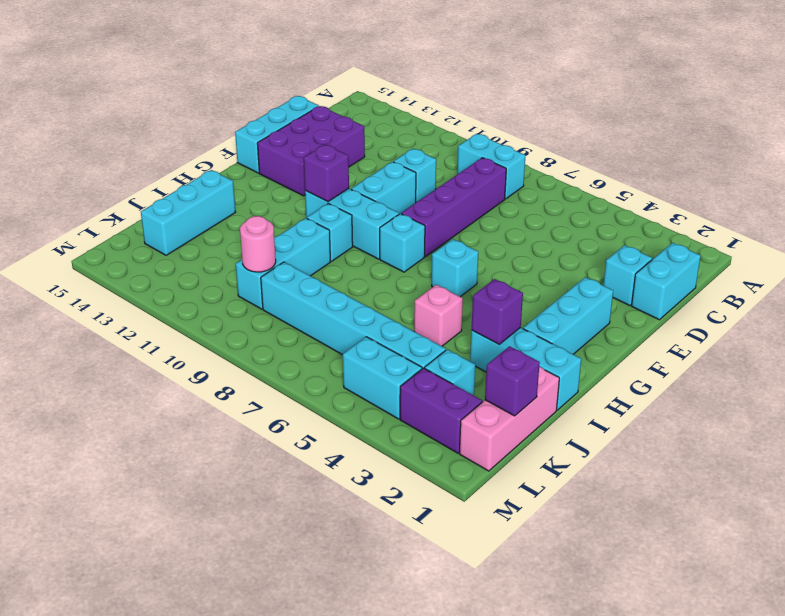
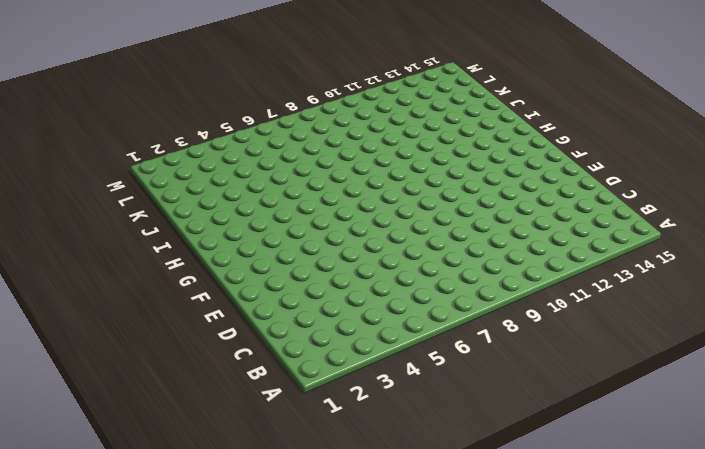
none -> cyan brick B8:B9 level 1
none -> cyan brick C1:D1 level 1
none -> purple brick C8:F8 level 1

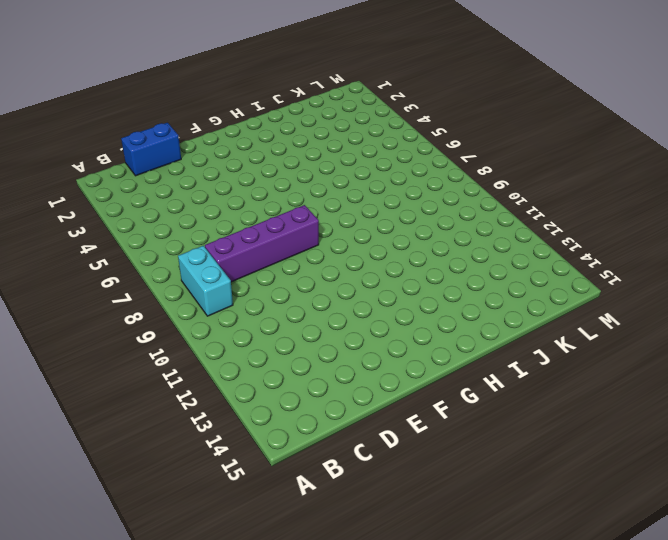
blue brick C1:D1 level 1 -> cyan brick C1:D1 level 1
none -> cyan brick D2 level 1
none -> cyan brick D10 level 1
none -> purple brick D13:F14 level 1

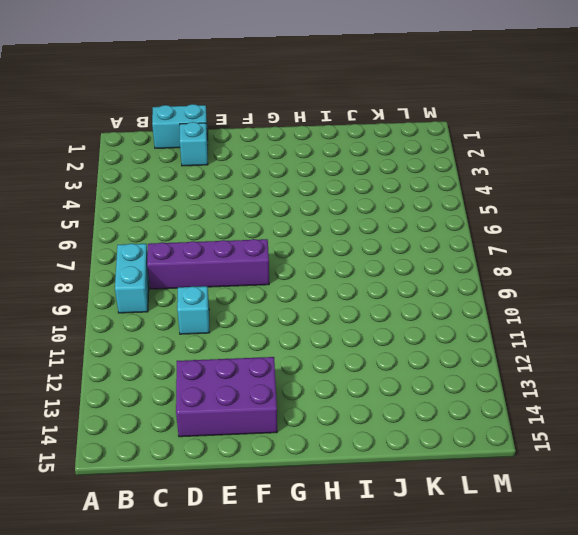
none -> cyan brick D15:F15 level 1
none -> cyan brick E10:F10 level 1
none -> cyan brick F2:H2 level 1

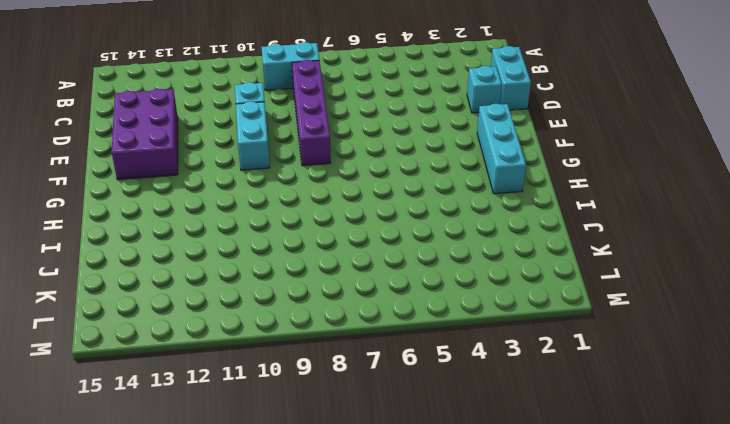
none -> cyan brick D15:F15 level 1
none -> cyan brick G6 level 1
none -> cyan brick G8 level 1

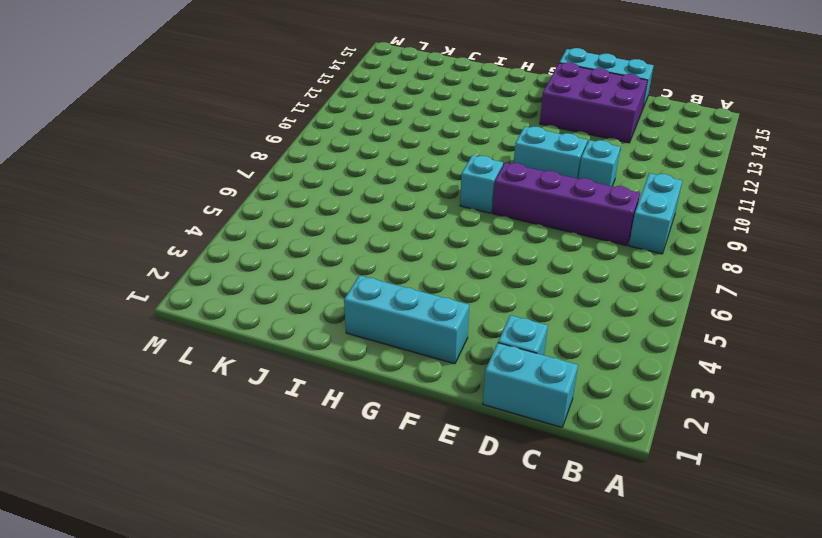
none -> cyan brick G6 level 1
none -> cyan brick G9:G11 level 1
none -> cyan brick H10 level 1

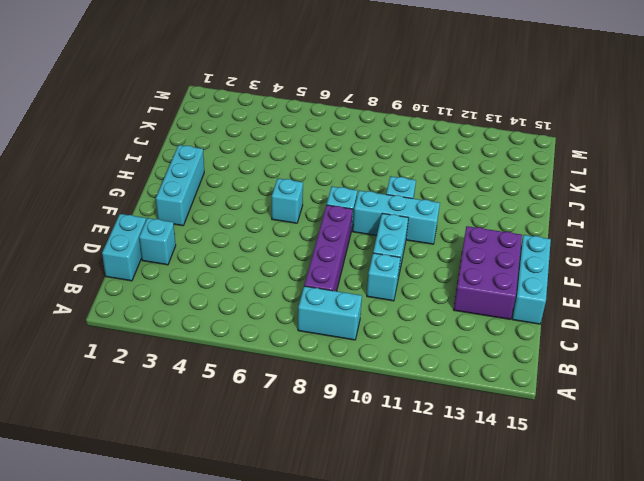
none -> cyan brick I1:I3 level 1
none -> pink brick I5 level 1
none -> cyan brick I10:K10 level 1

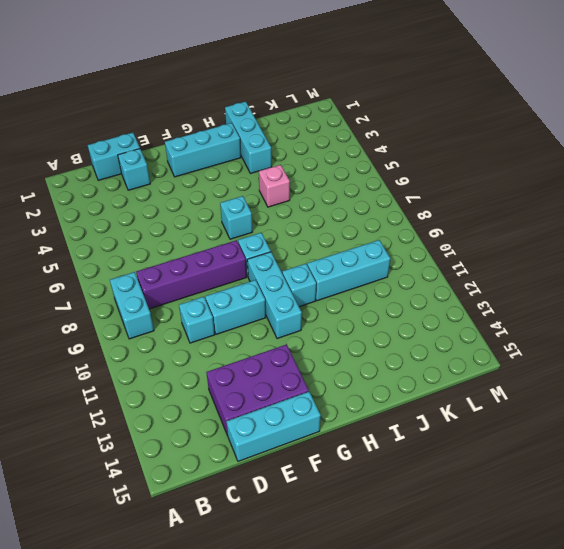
none -> cyan brick I14:K14 level 1
none -> pink brick J1:L1 level 1
none -> cyan brick K3 level 1

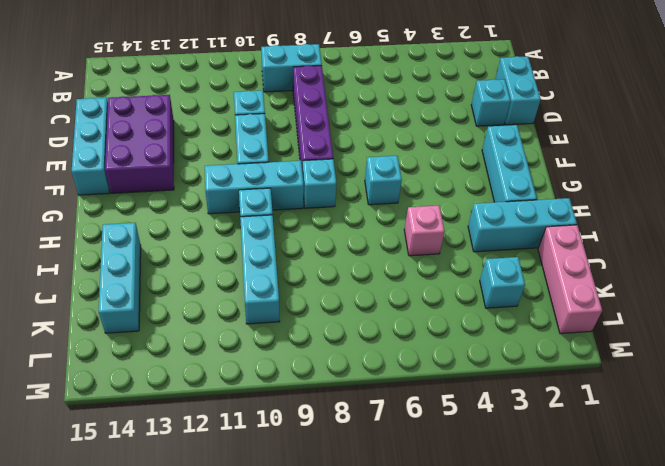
none -> cyan brick K4:K9 level 1
none -> purple brick L2:L3 level 1
none -> cyan brick L4:L5 level 1

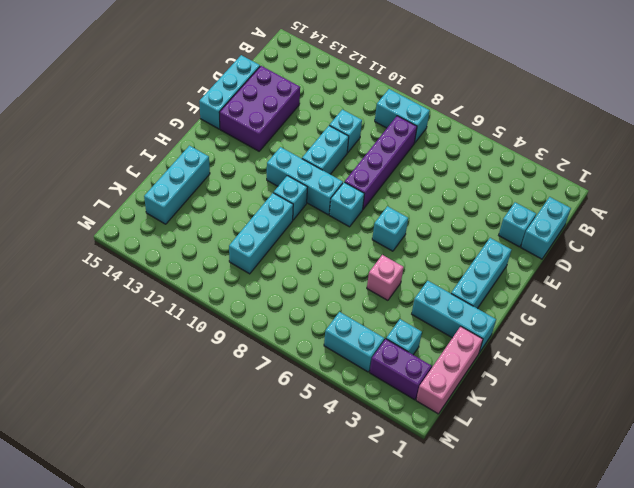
none -> cyan brick K4:K9 level 1
none -> purple brick G11 level 2
none -> purple brick I3 level 2

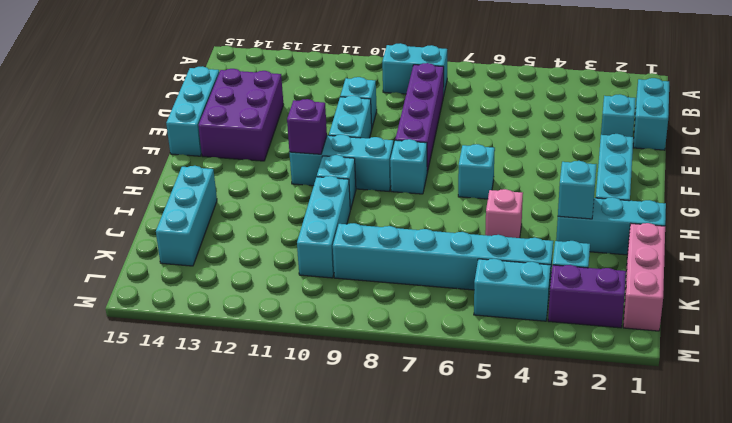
cyan brick I3 level 2 -> purple brick I3 level 2
none -> purple brick K1 level 2
none -> pink round brick K10 level 2

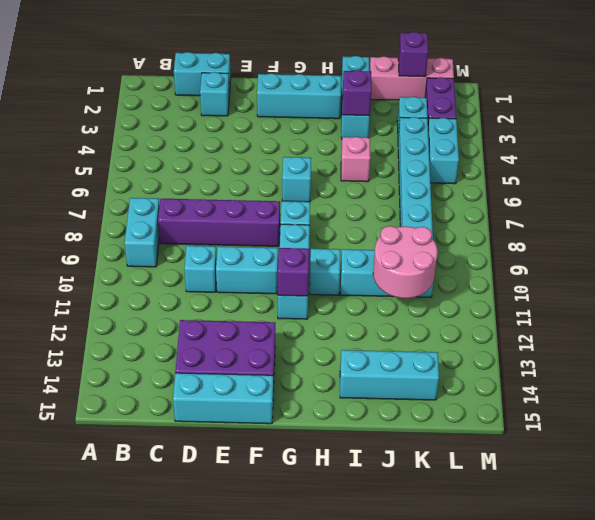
pink round brick J10:K11 level 2 -> pink round brick K10 level 2

